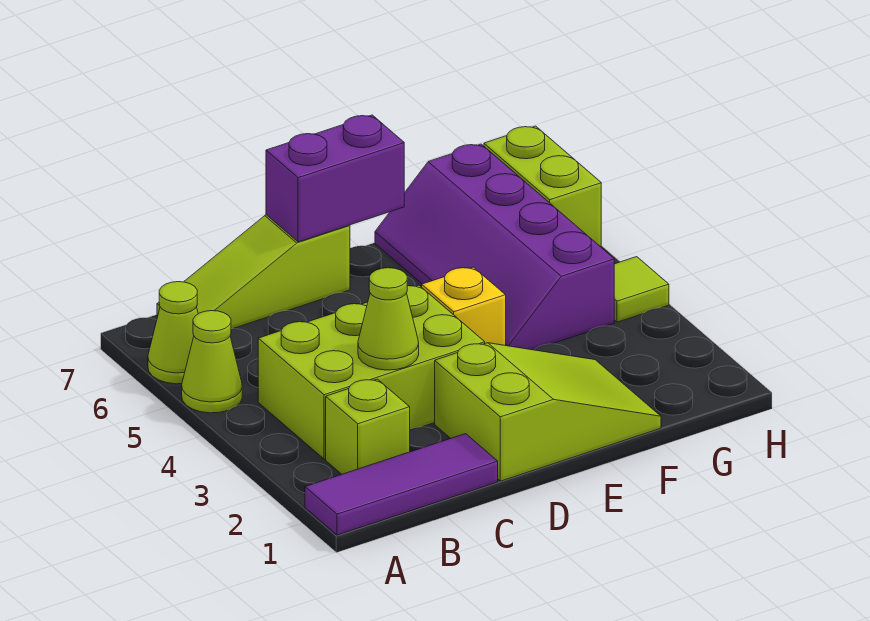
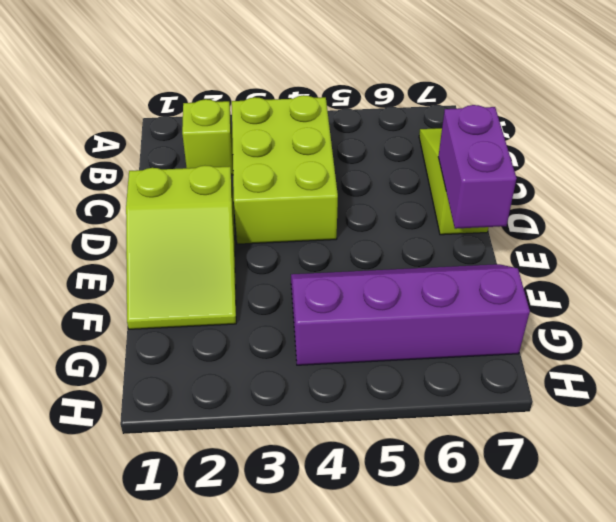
none -> purple tile A1:C1 level 1
none -> lime cone A5 level 1
none -> lime cone A6 level 1

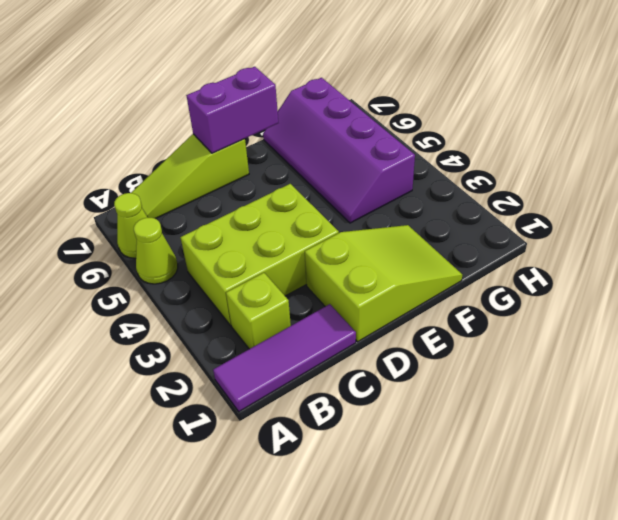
none -> yellow brick E4 level 1
none -> lime tile H4 level 1
none -> lime brick H6:H7 level 1

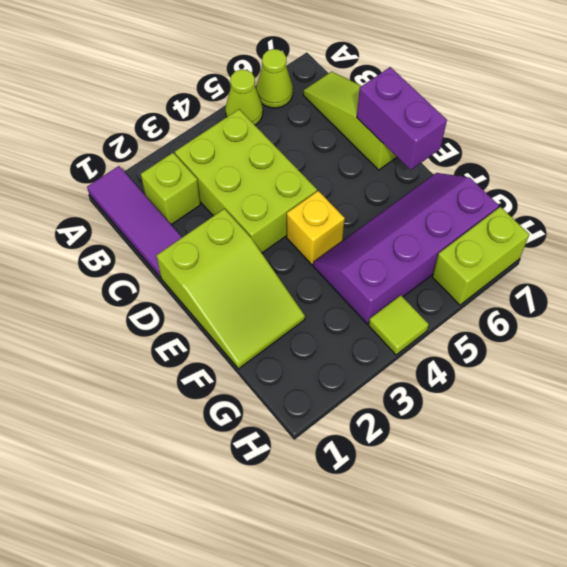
none -> lime cone C3 level 2

